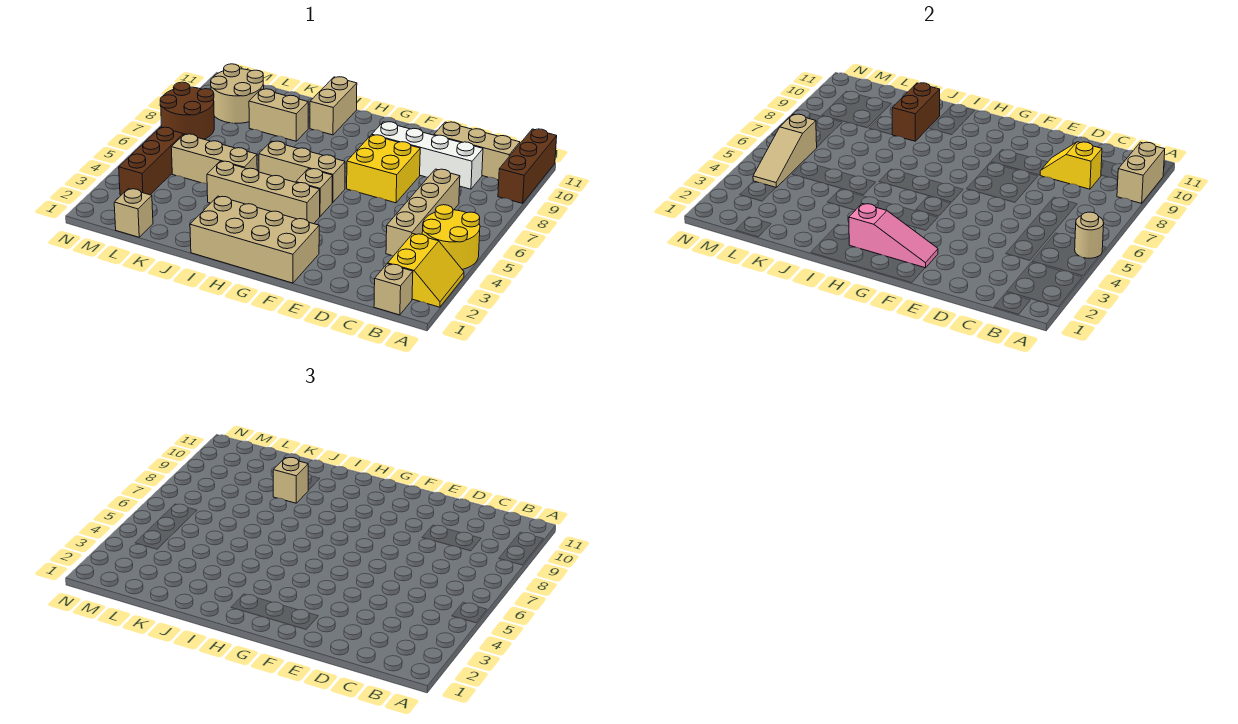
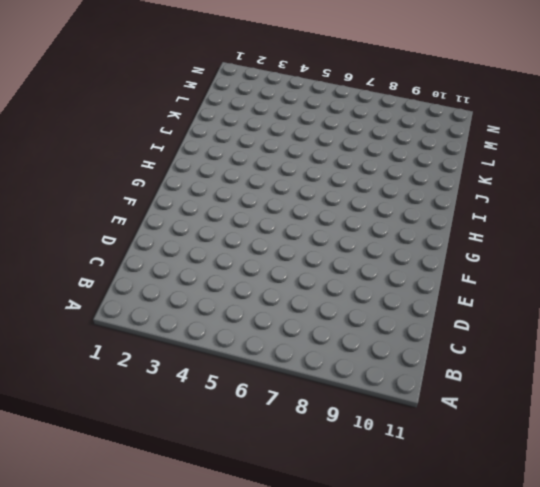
none -> yellow slope A2:B3 level 1 top B
none -> yellow round brick A4:B5 level 1
none -> brown brick A9:A11 level 1

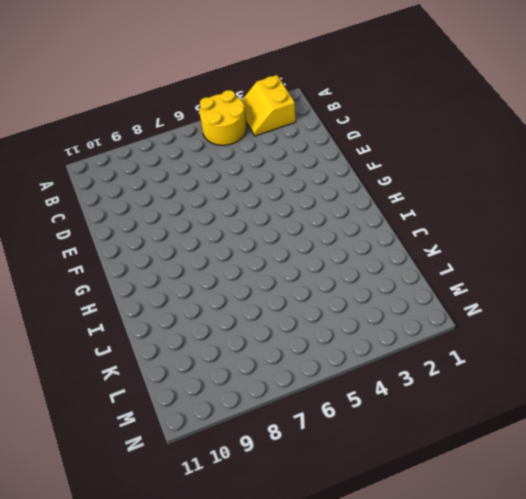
yellow slope A2:B3 level 1 top 2 -> yellow slope A2:B3 level 1 top B
none -> brown brick A9:A11 level 1
none -> tan brick B1 level 1
none -> tan brick B10:D10 level 1

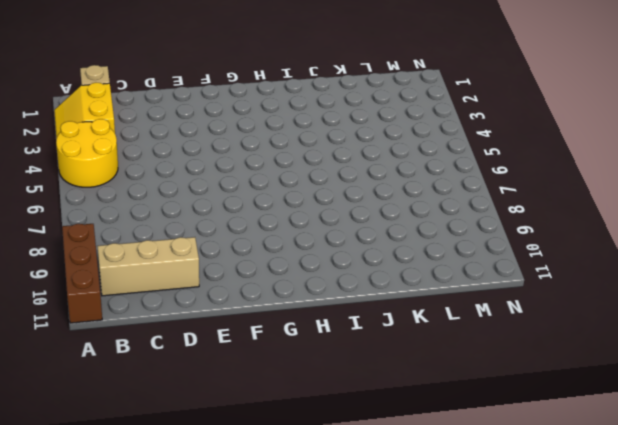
none -> tan brick C4:C7 level 1
none -> white brick C9:F9 level 1
none -> yellow brick E7:F8 level 1

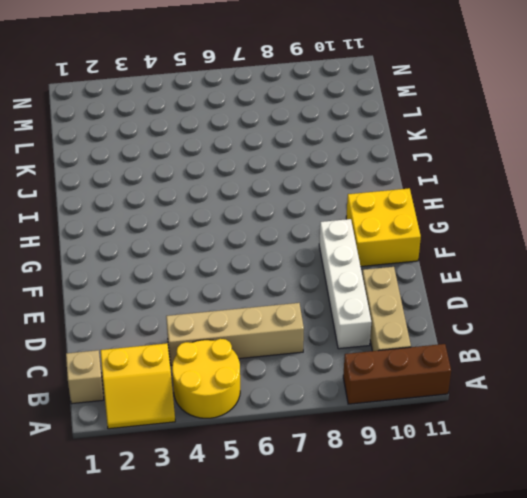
yellow brick F10:G11 level 1 -> yellow brick E7:F8 level 1
none -> tan brick F1:I2 level 1
none -> tan brick G4:J4 level 1
none -> tan brick G5 level 1

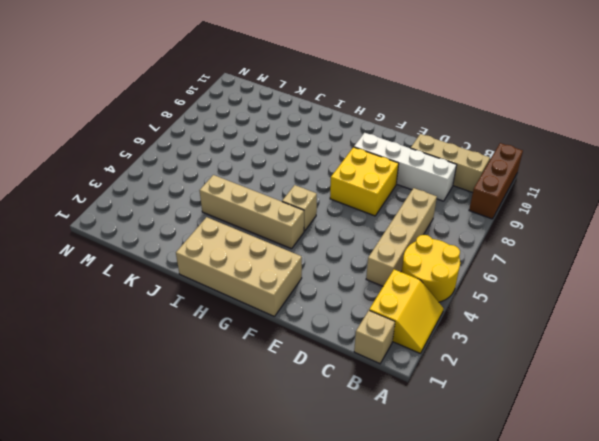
none -> tan brick G6:I6 level 1
none -> tan brick I10:I11 level 1
none -> tan brick J5:L5 level 1

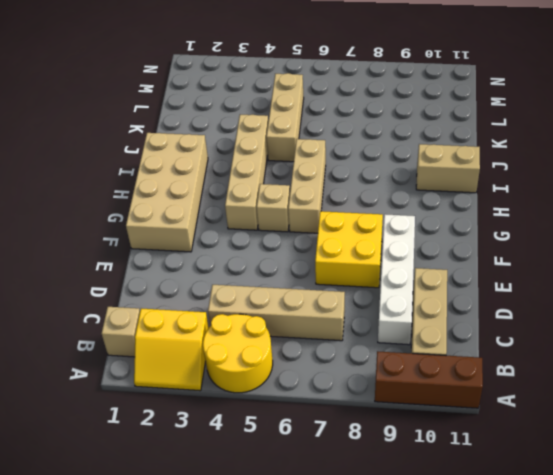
none -> tan brick J9:K9 level 1
none -> tan brick L1 level 1
none -> tan round brick L9:M10 level 1

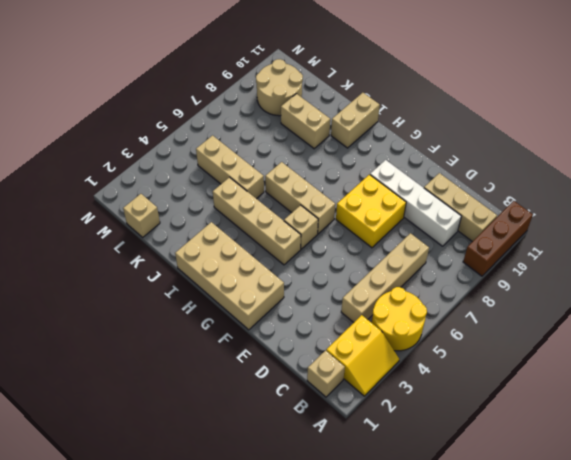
none -> brown brick M3:M5 level 1
none -> brown round brick M7:N8 level 1
none -> tan round brick A5 level 2

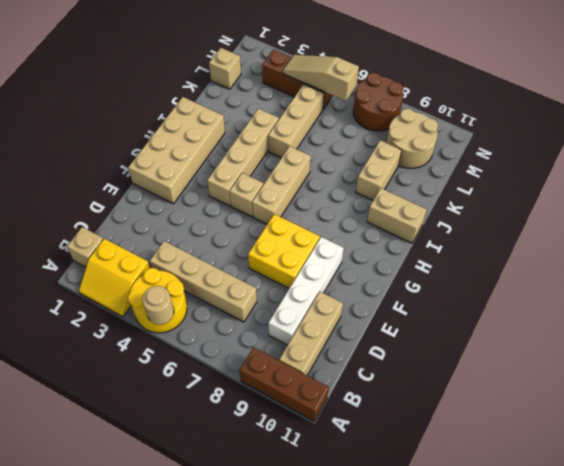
none -> tan brick A9:A10 level 2
none -> yellow slope C9:D9 level 2 top C
none -> pink slope F2:H2 level 2 top H

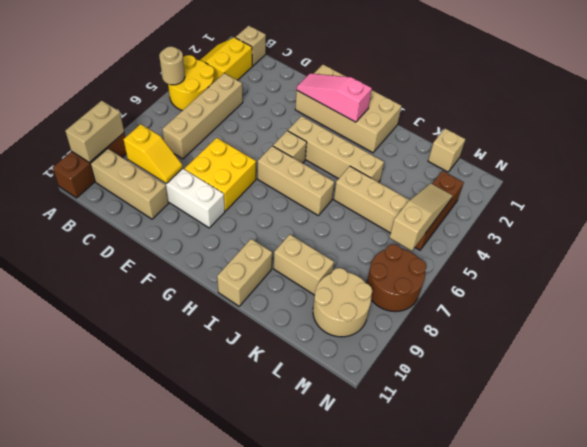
none -> brown brick J9:J10 level 2
none -> tan brick J9 level 3

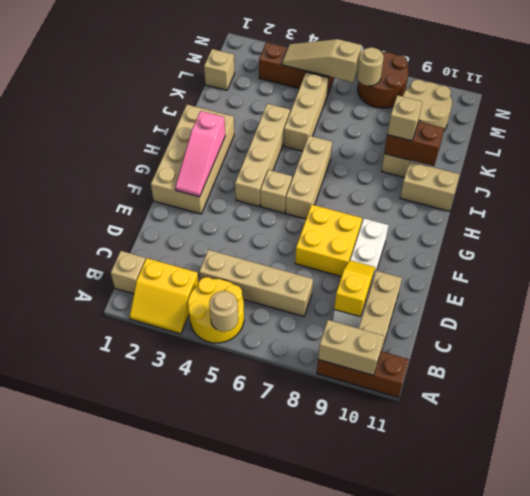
tan round brick M7 level 2 -> none

